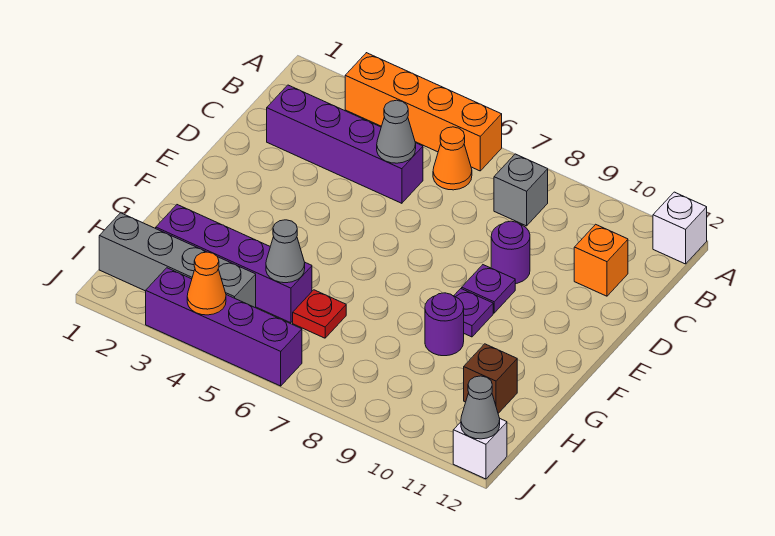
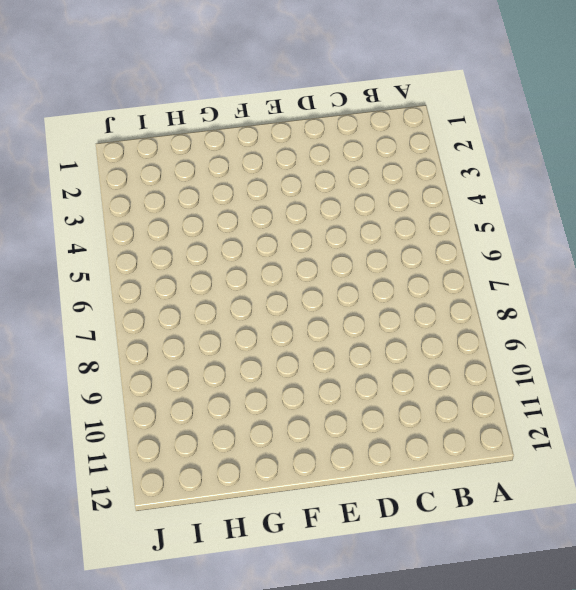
none -> orange brick A3:A6 level 1
none -> white brick A12 level 1
none -> orange cone B6 level 1

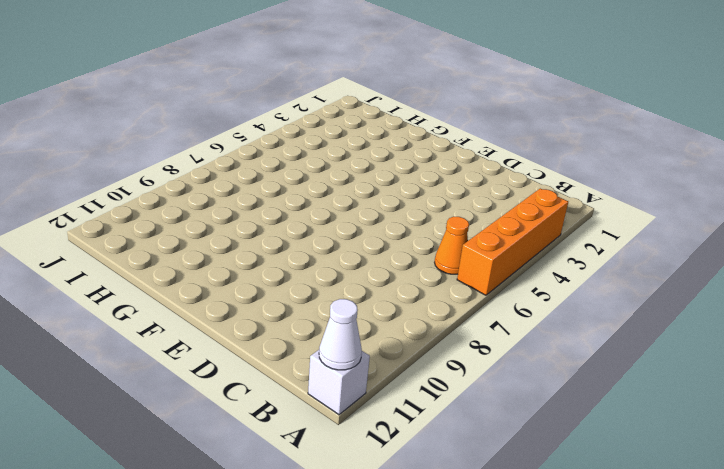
white cone A12 level 2 -> none
none -> grey brick B8 level 1
none -> purple brick C2:C5 level 1
none -> orange brick C11 level 1

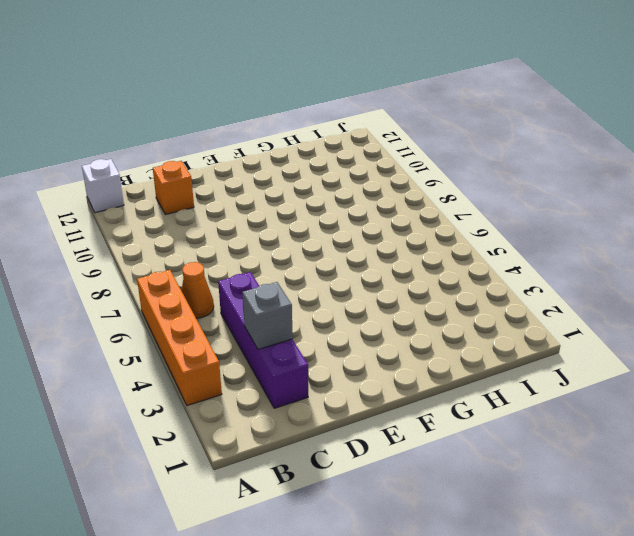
grey brick C3 level 2 -> grey brick B8 level 1
none -> purple round brick D9 level 1
none -> purple plate E9 level 1
none -> purple plate F9 level 1

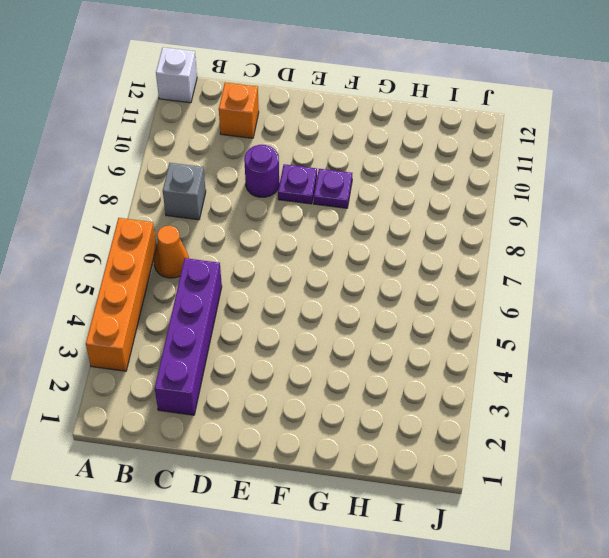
none -> purple round brick G9 level 1
none -> purple brick H2:H5 level 1
none -> red plate H6 level 1

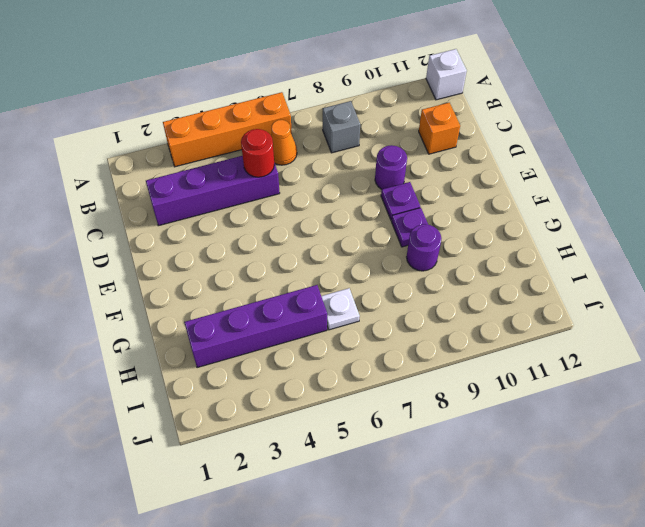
red round brick C5 level 2 -> grey cone C5 level 2
white plate H6 level 1 -> red plate H6 level 1
none -> brown brick H11 level 1
none -> grey brick I1:I4 level 1
none -> purple brick J3:J6 level 1

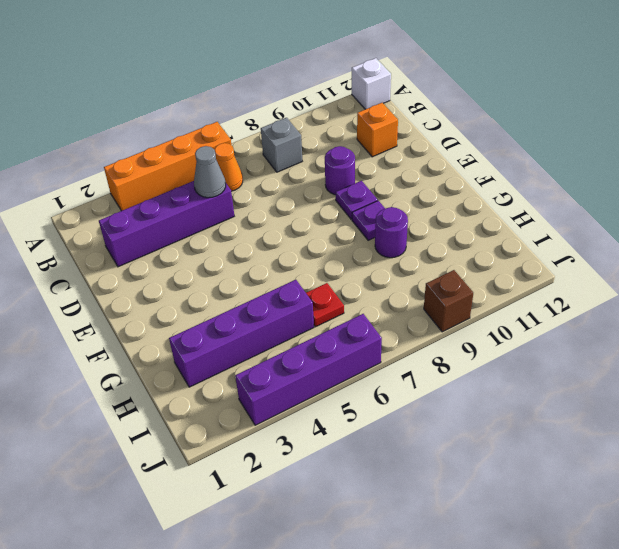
brown brick J9 level 1 -> brown brick H11 level 1
none -> grey brick I1:I4 level 1
none -> white brick J12 level 1
none -> grey cone H5 level 2

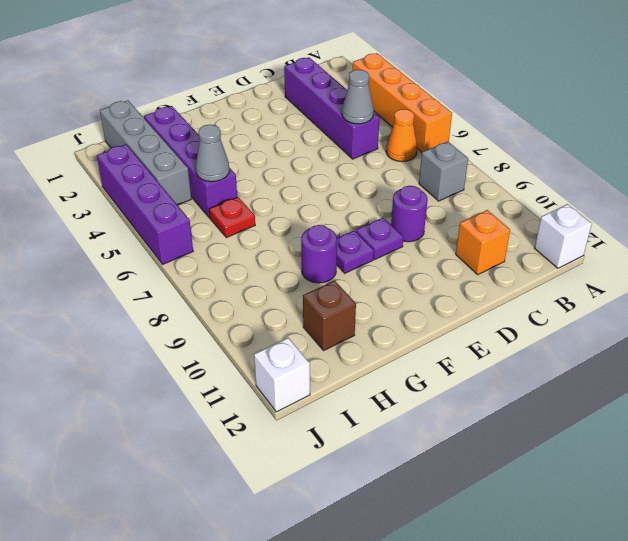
none -> orange cone J4 level 2
none -> grey cone J12 level 2

